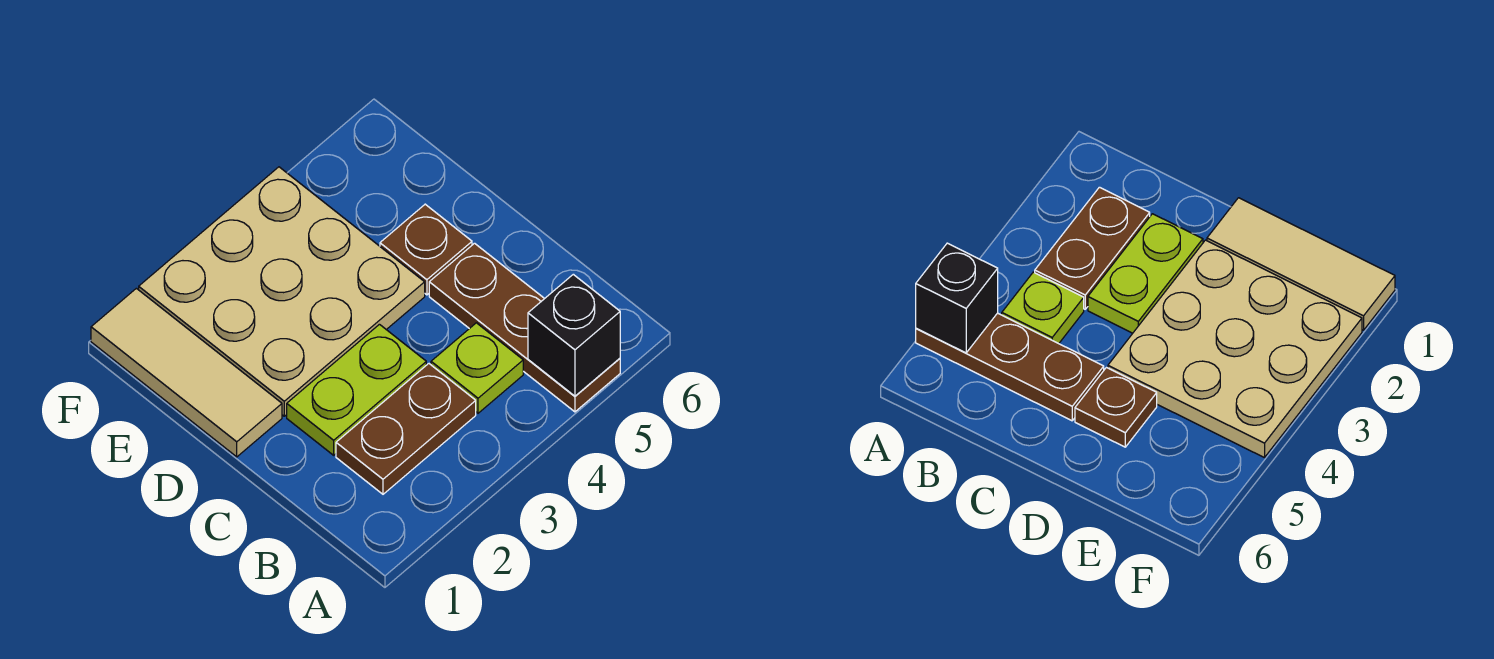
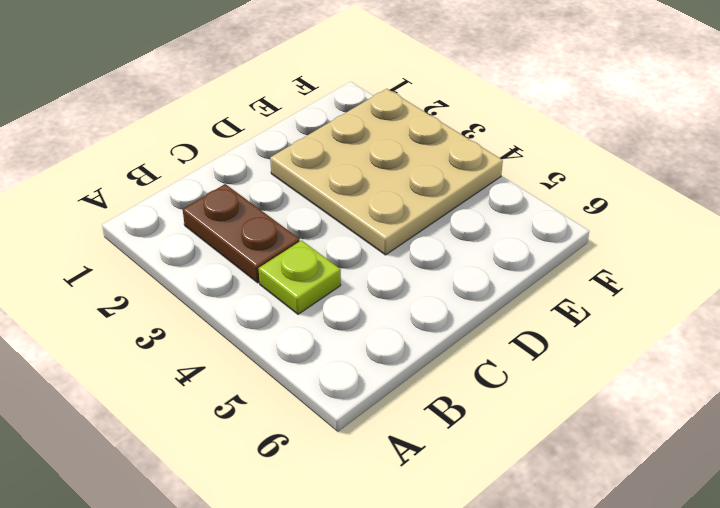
none -> brown plate A5:C5 level 1
none -> lime plate C2:C3 level 1

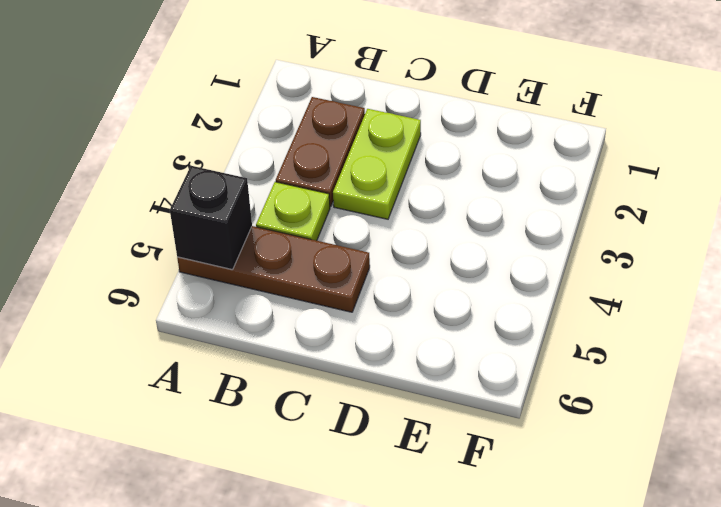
none -> tan tile D1:F1 level 1
none -> tan plate D2:F4 level 1

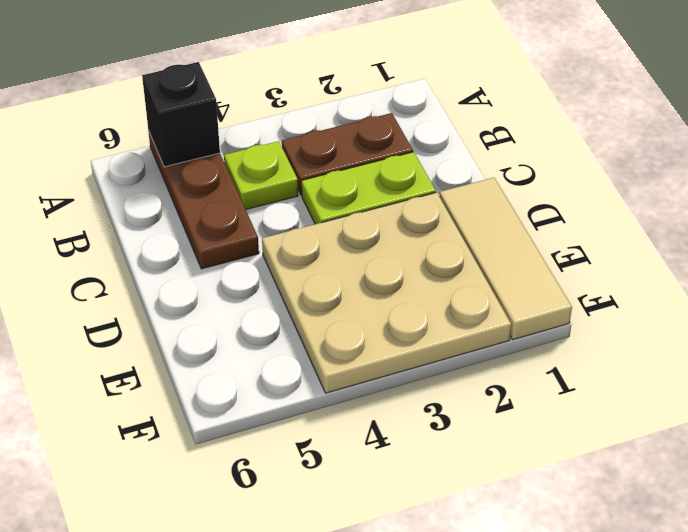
none -> brown plate D5 level 1

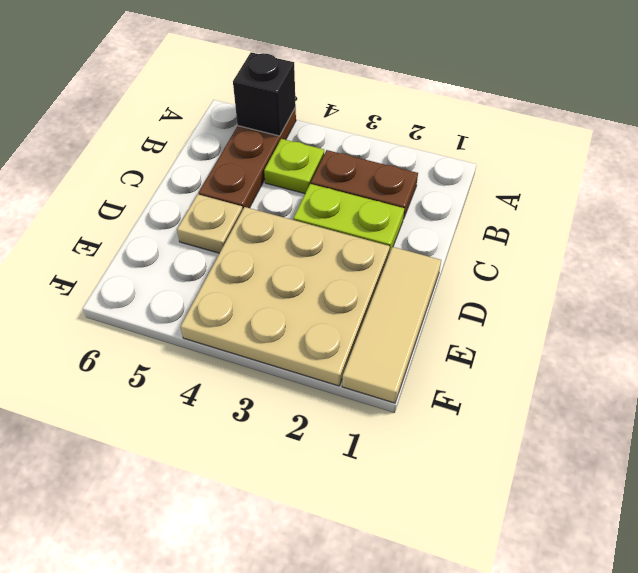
tan plate D5 level 1 -> brown plate D5 level 1

